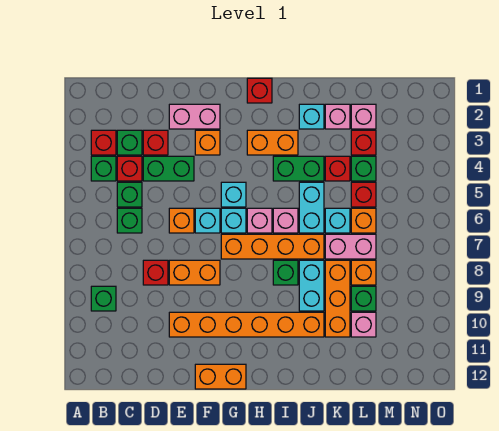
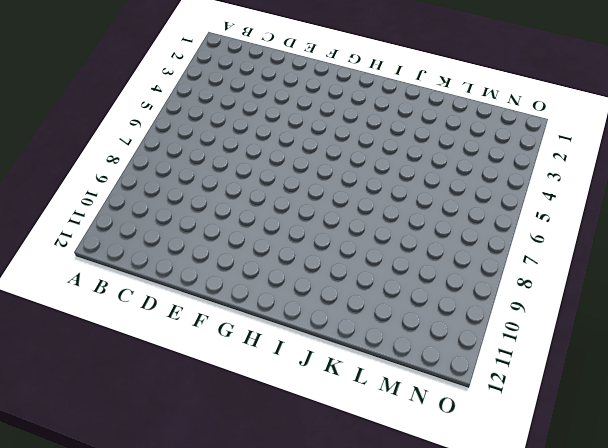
none -> red brick B3 level 1
none -> green brick B4 level 1
none -> green brick B9 level 1
none -> green brick C3 level 1

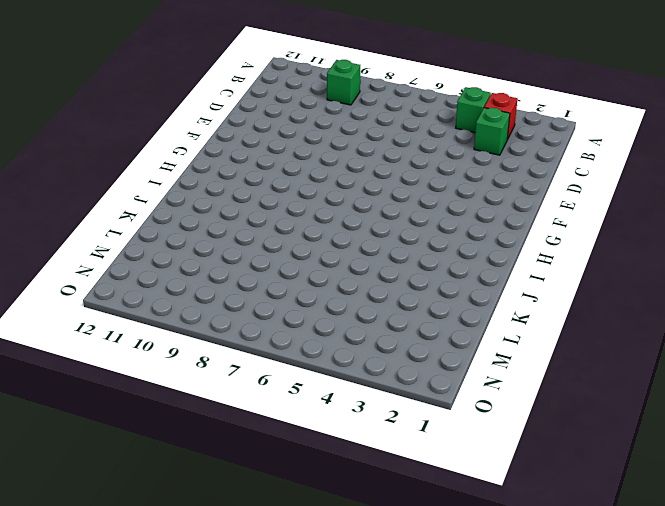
none -> red brick C4 level 1
none -> green brick C5 level 1
none -> green brick C6 level 1
none -> red brick D3 level 1

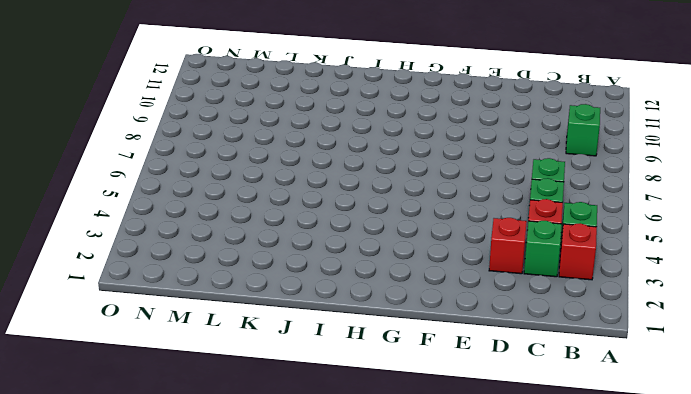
none -> green brick D4:E4 level 1
none -> red brick D8 level 1
none -> pink brick E2:F2 level 1
none -> orange brick E6 level 1

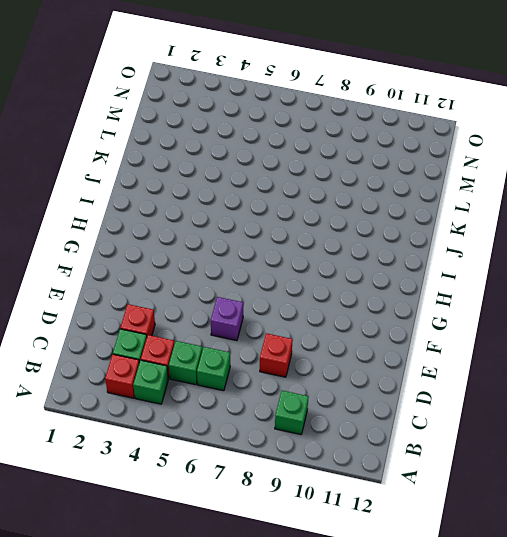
purple brick E6 level 1 -> orange brick E6 level 1
none -> green brick D4:E4 level 1
none -> pink brick E2:F2 level 1
none -> orange brick E8:F8 level 1
none -> orange brick E10:J10 level 1

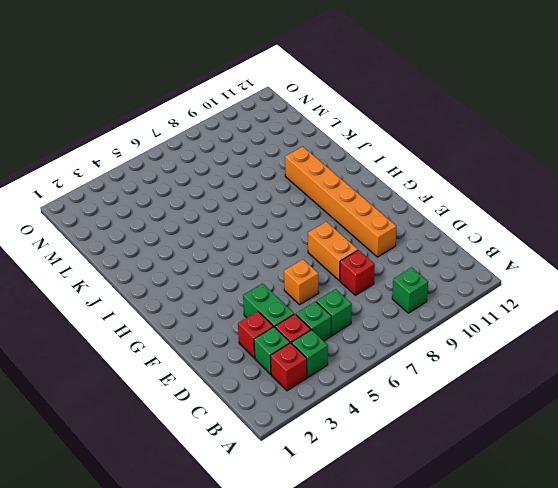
none -> pink brick E2:F2 level 1
none -> orange brick F3 level 1
none -> cyan brick F6 level 1
none -> orange brick F12:G12 level 1

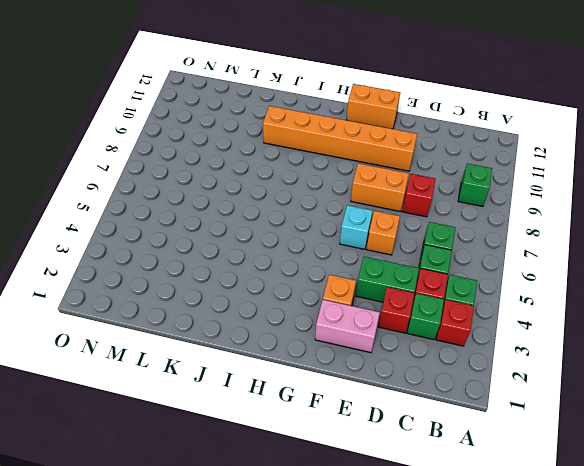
none -> cyan brick G5 level 1
none -> cyan brick G6 level 1
none -> orange brick G7:J7 level 1
none -> red brick H1 level 1

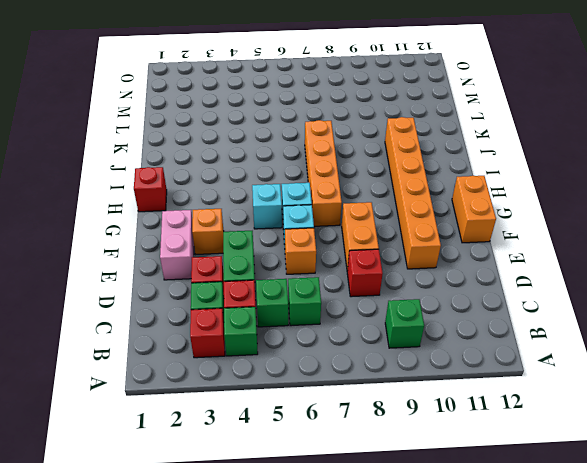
none -> orange brick H3:I3 level 1
none -> pink brick H6 level 1
none -> green brick I4:J4 level 1
none -> pink brick I6 level 1

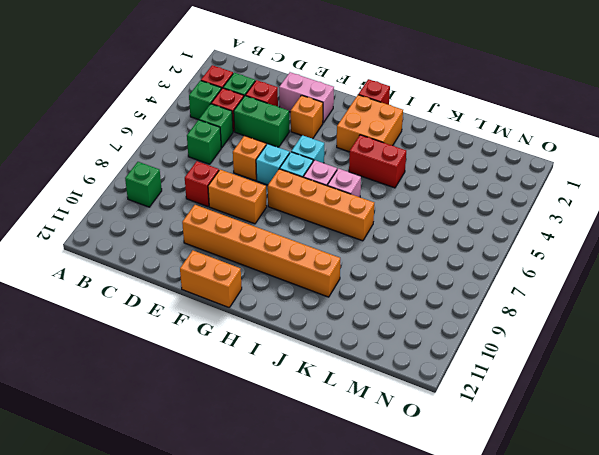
orange brick H2:I3 level 1 -> orange brick H3:I3 level 1
red brick I4:J4 level 1 -> green brick I4:J4 level 1
none -> green brick I8 level 1
none -> cyan brick J2 level 1
none -> cyan brick J5:J6 level 1
none -> cyan brick J8:J9 level 1

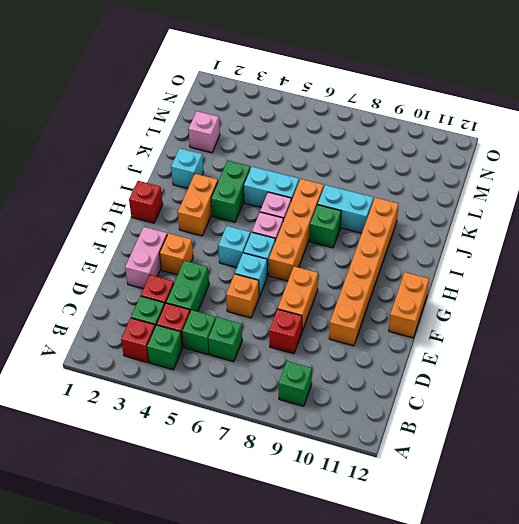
none -> pink brick K2 level 1
none -> red brick K4 level 1
none -> cyan brick K6 level 1
none -> pink brick K7:L7 level 1

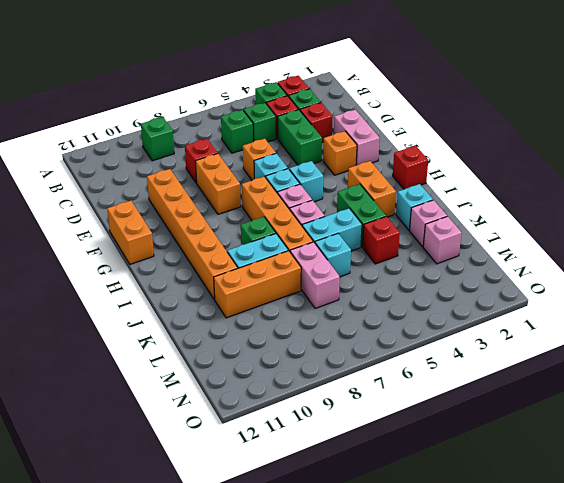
none -> red brick L3 level 1
none -> green brick L4 level 1
none -> red brick L5 level 1
none -> orange brick L6 level 1

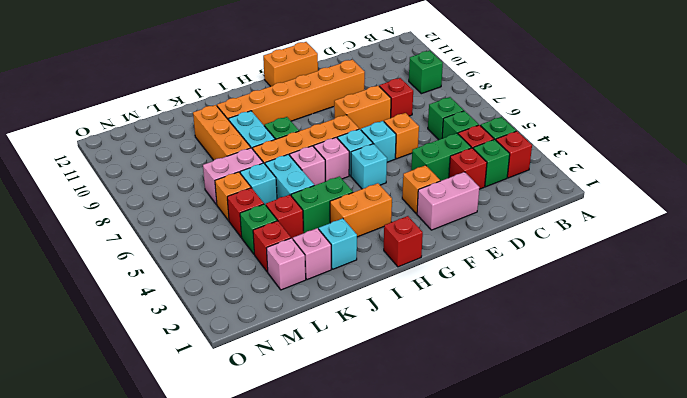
none -> orange brick L8 level 1
none -> green brick L9 level 1
none -> pink brick L10 level 1

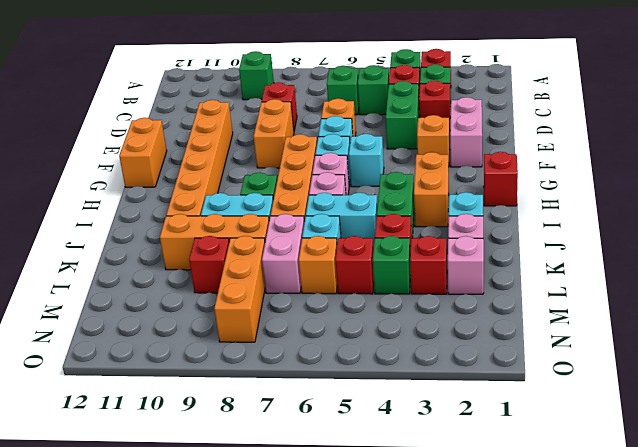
orange brick L8:N8 level 1 -> orange brick L8 level 1
red brick L9 level 1 -> green brick L9 level 1
none -> pink brick L10 level 1

